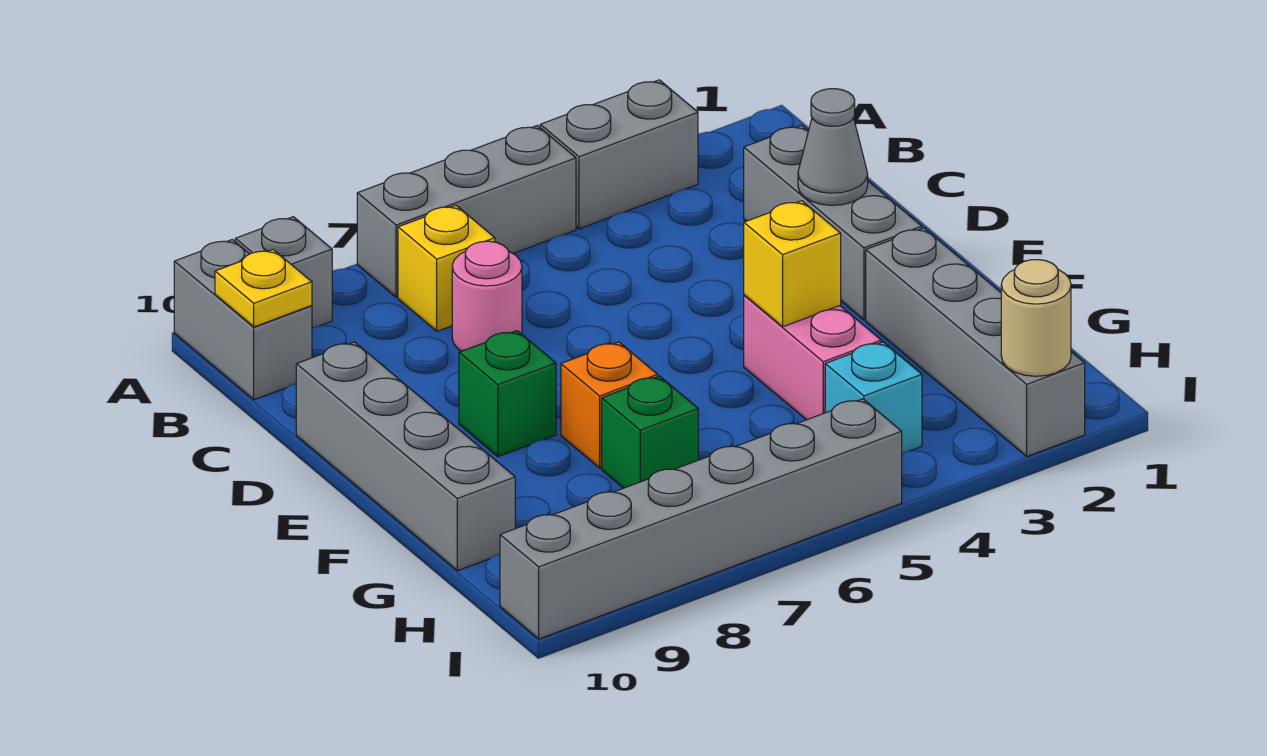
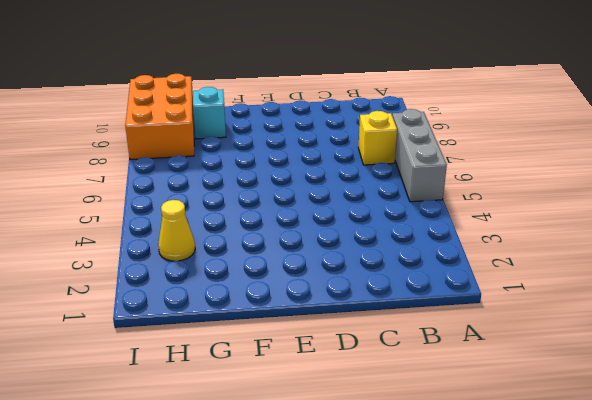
cyan brick G9 level 1 -> cyan brick H4 level 1
yellow cone H3 level 1 -> none
orange brick H8:I10 level 1 -> grey brick I5:I10 level 1
none -> grey brick A3:A4 level 1
none -> grey brick A9 level 1
none -> grey brick A10:B10 level 1

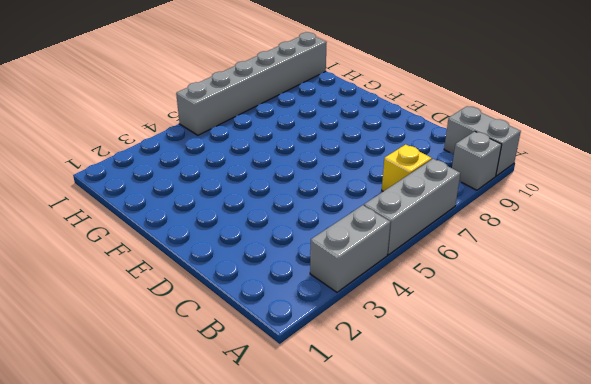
none -> grey brick C2:E2 level 1
none -> pink round brick C7 level 1
none -> grey brick D10:G10 level 1

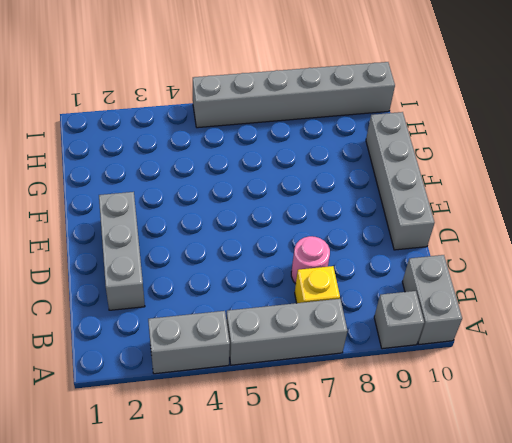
none -> green brick E8 level 1
none -> grey brick F2:I2 level 1
none -> pink brick F4:G4 level 1

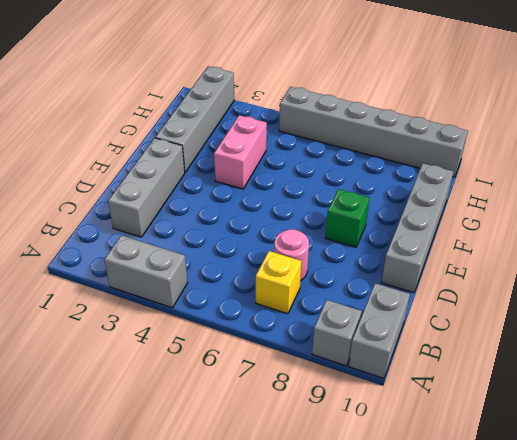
none -> grey brick A5:A7 level 1
none -> orange brick F7 level 1
none -> green brick G7 level 1

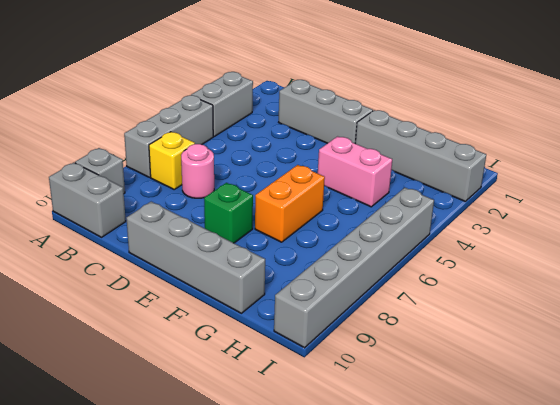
orange brick F6:F7 level 1 -> orange brick F7 level 1
none -> green brick G7 level 1
none -> cyan brick H4 level 1
none -> yellow plate B10 level 2

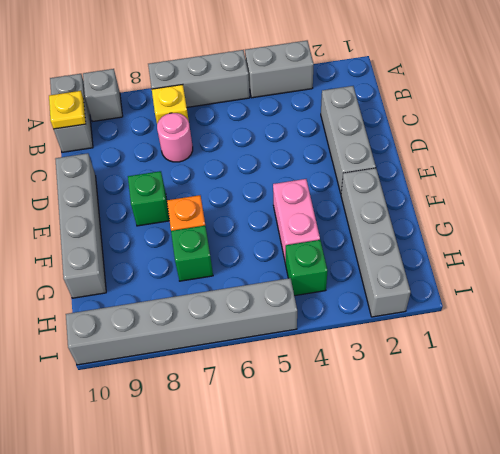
green brick H4 level 1 -> cyan brick H4 level 1
none -> grey cone D2 level 2
none -> yellow brick F4 level 2
none -> tan round brick I2 level 2

